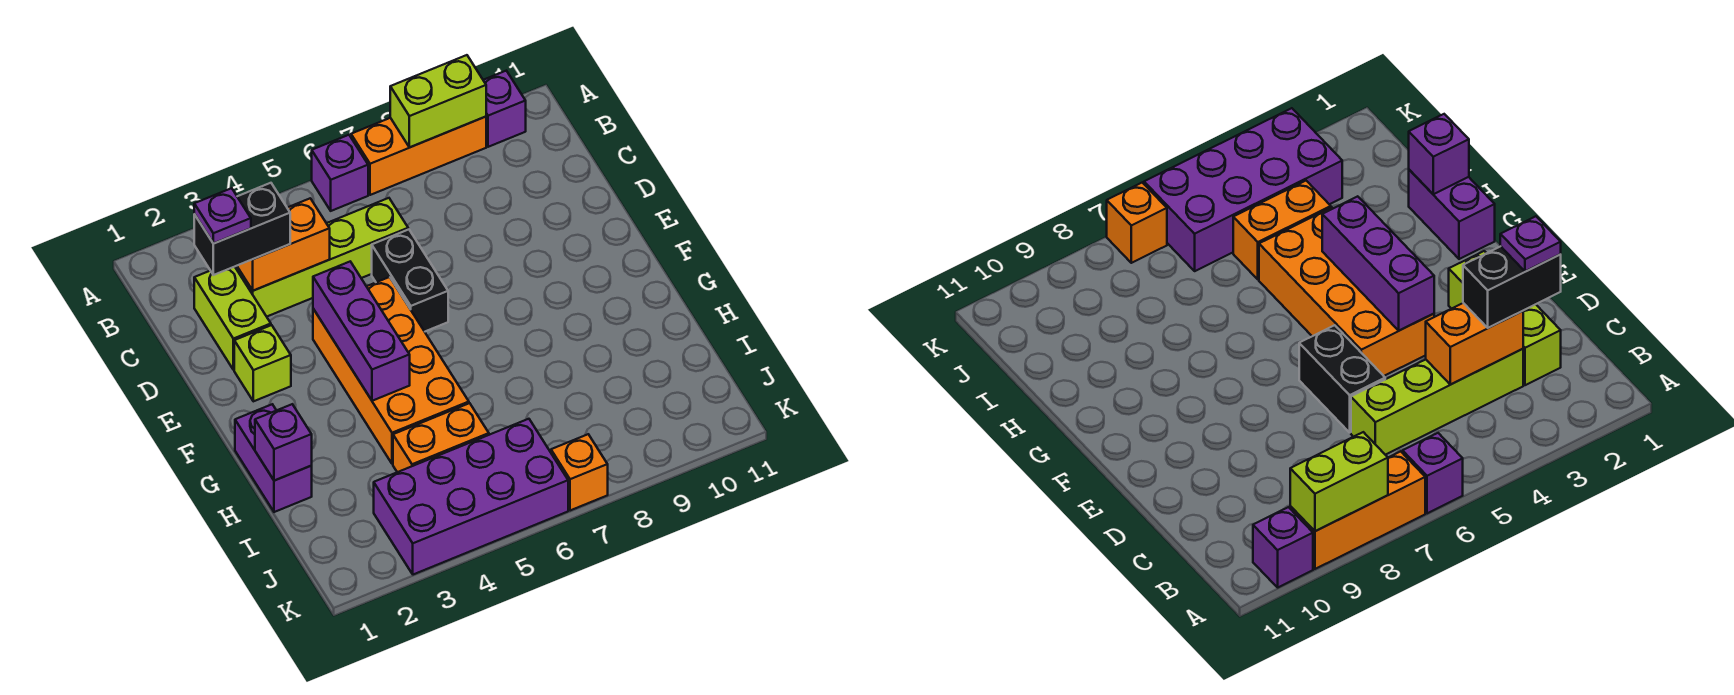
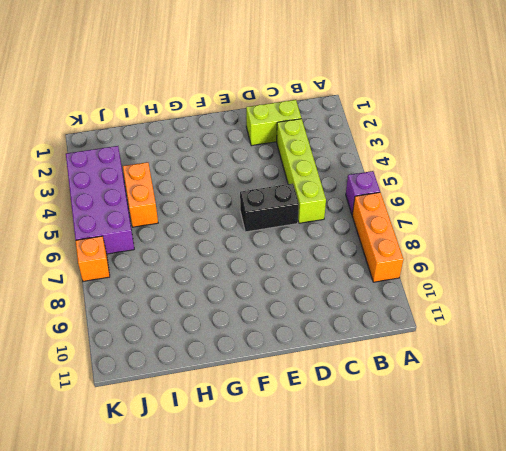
none -> purple brick A10 level 1
none -> lime brick E2 level 1
none -> orange brick E4:H5 level 1

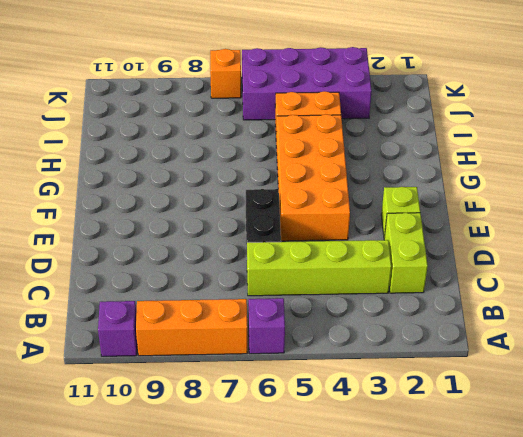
none -> purple brick G1:H1 level 1
none -> lime brick A8:A9 level 2
none -> orange brick C3:C4 level 2

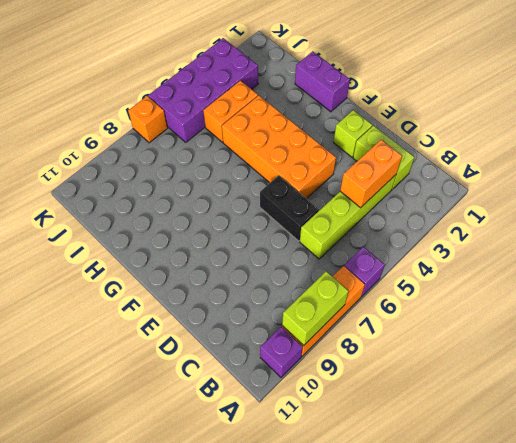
none -> purple brick E4:G4 level 2
none -> purple brick H1 level 2
none -> black brick C2:C3 level 3

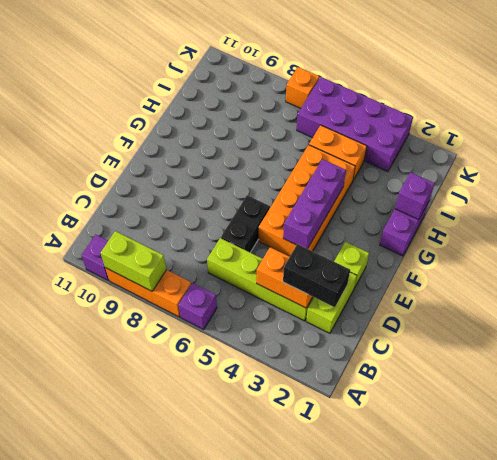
none -> purple plate C2 level 4

